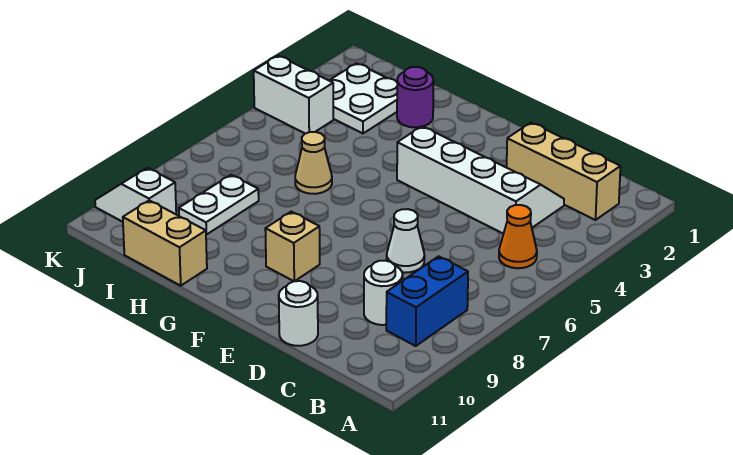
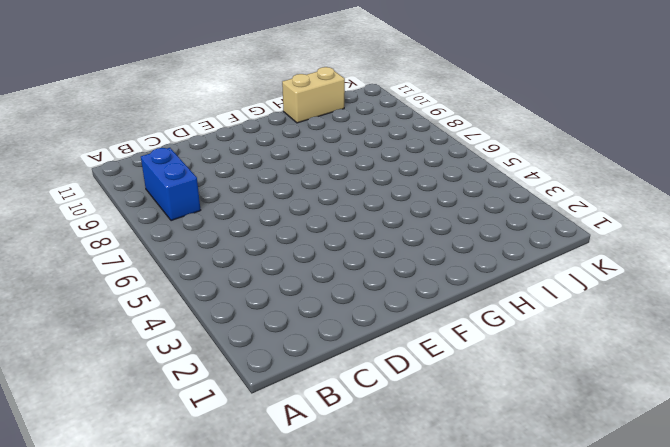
none -> tan brick B2:D2 level 1
none -> orange cone B5 level 1
none -> white slope C3:F4 level 1 top 4

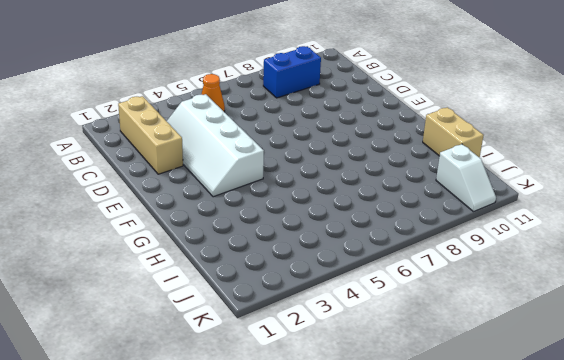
none -> white round brick C9 level 1
none -> white cone D7 level 1
none -> white round brick D11 level 1

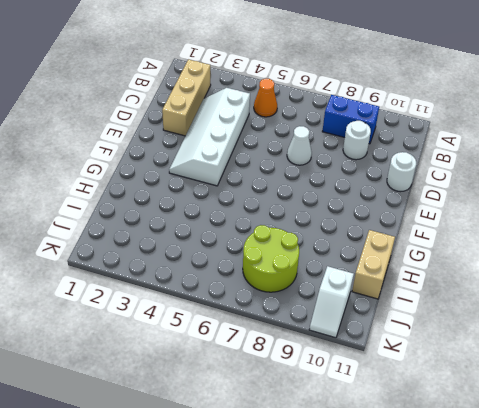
lime round brick I7:J8 level 1 -> white plate I8:I9 level 1
none -> tan brick F9 level 1
none -> purple round brick H2 level 1
none -> tan cone H6 level 1

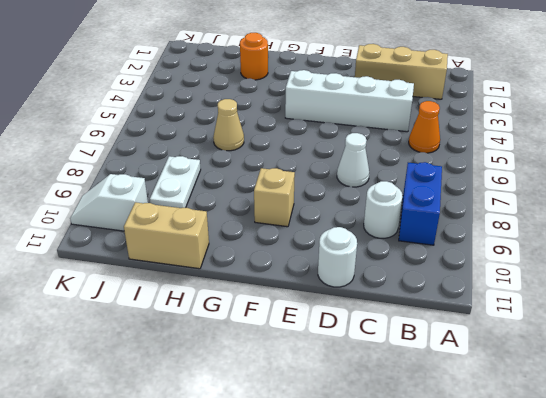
orange round brick H2 level 1 -> purple round brick H2 level 1
none -> white plate I2:J3 level 1
none -> white brick J4:K4 level 1

